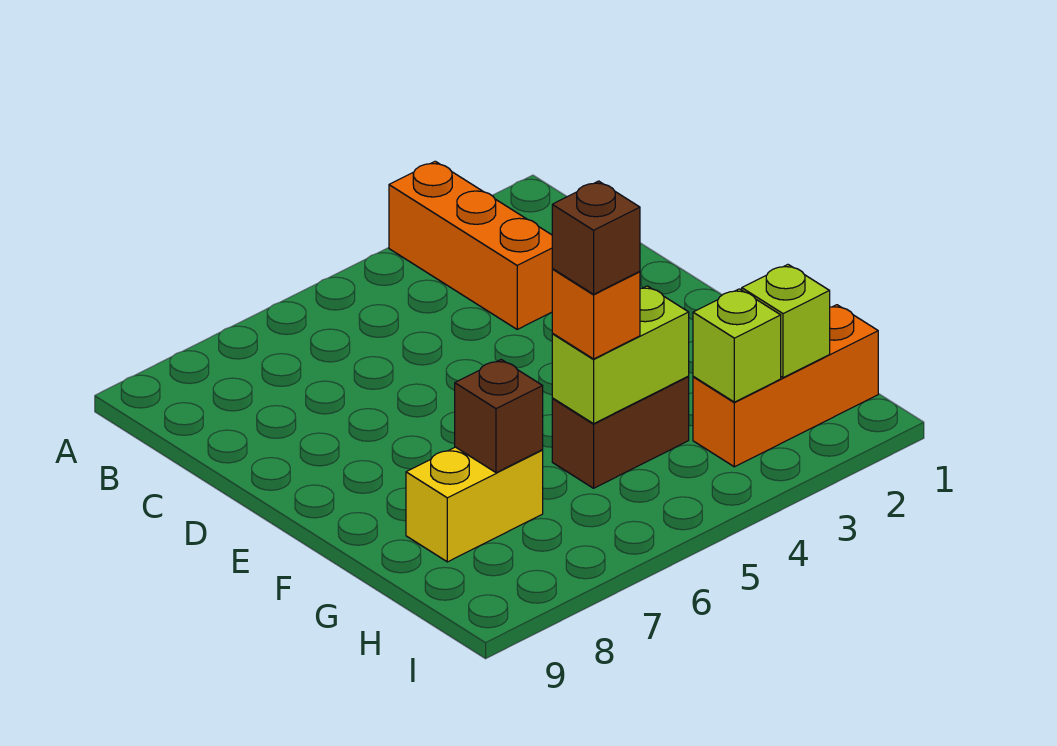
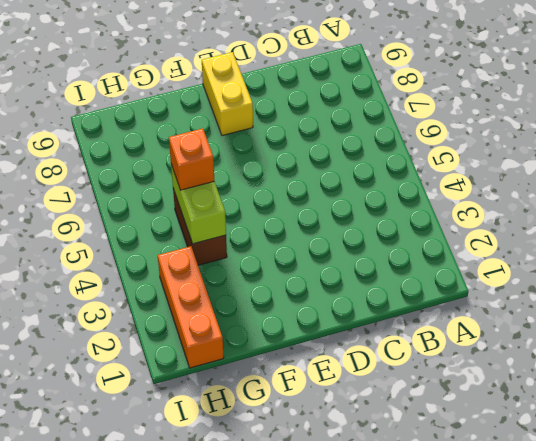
yellow brick E8:E9 level 1 -> yellow brick G7:G8 level 1
none -> orange brick A3:C3 level 1
none -> brown brick G7 level 2

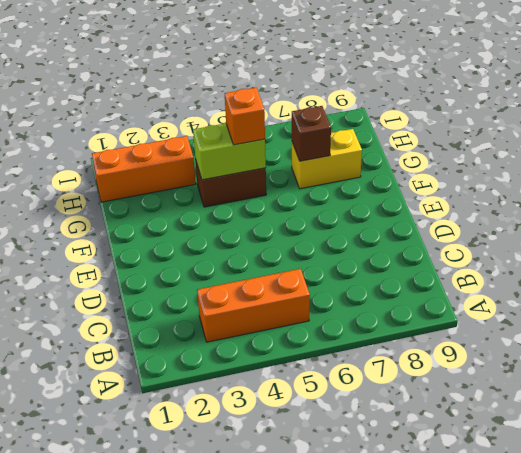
orange brick B3:B5 level 1 -> orange brick A3:C3 level 1
none -> lime brick H2 level 2
none -> lime brick H3 level 2

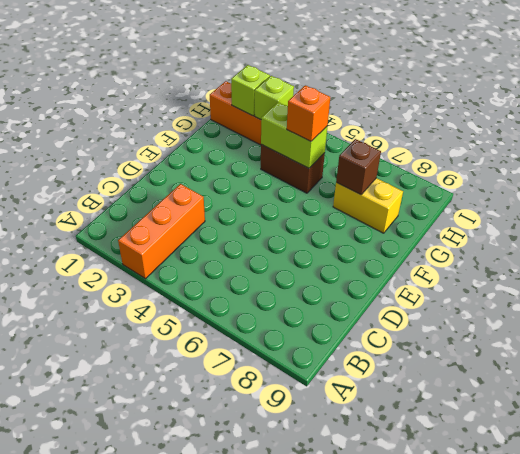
none -> brown brick G5 level 4

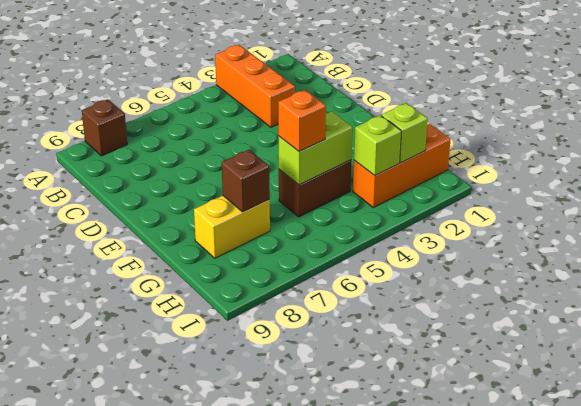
brown brick A8 level 1 -> brown brick G5 level 4

